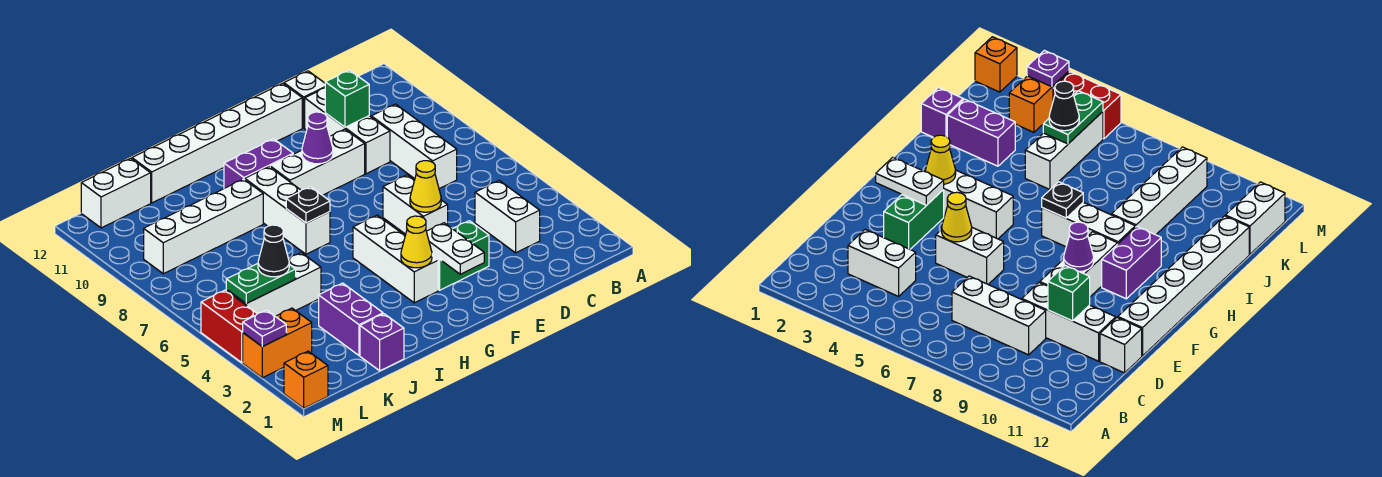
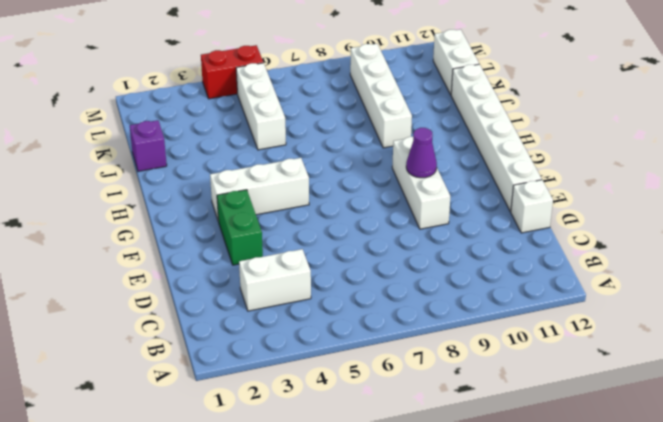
none -> white brick C7:C9 level 1
none -> white brick D9:D11 level 1
none -> white brick E5:E6 level 1

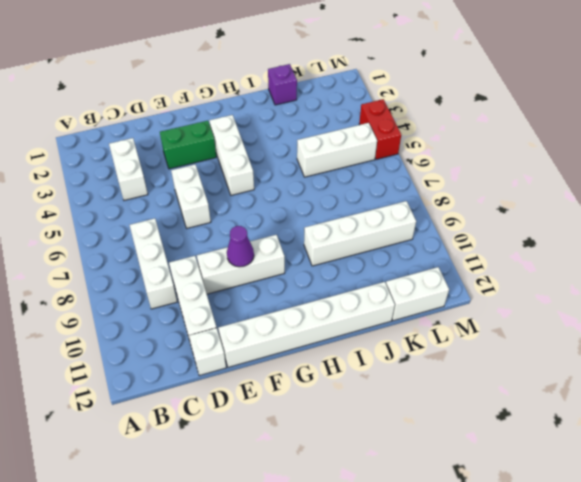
none -> purple brick G10:H10 level 1
none -> white brick H7:H9 level 1
none -> purple brick J2:J3 level 1

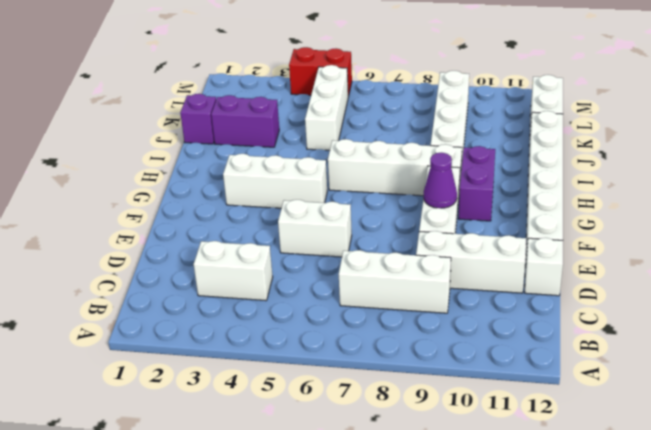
white brick H6:H9 level 1 -> white brick H7:H9 level 1
none -> green brick E3:F3 level 1
none -> orange brick L3:M3 level 1
none -> orange brick M1 level 1

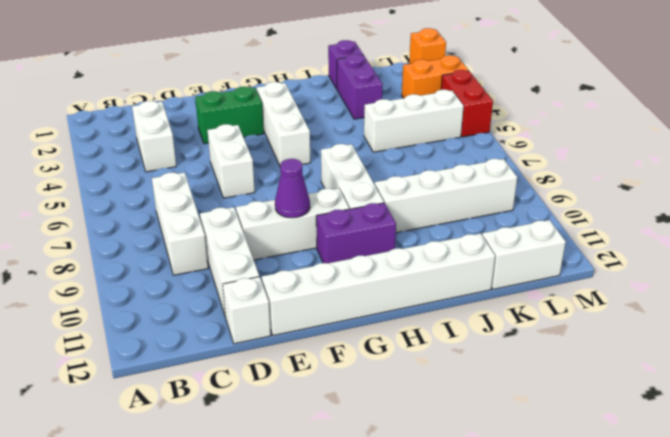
none -> green brick D10 level 2
none -> yellow cone E5 level 2
none -> white plate F2:F3 level 2

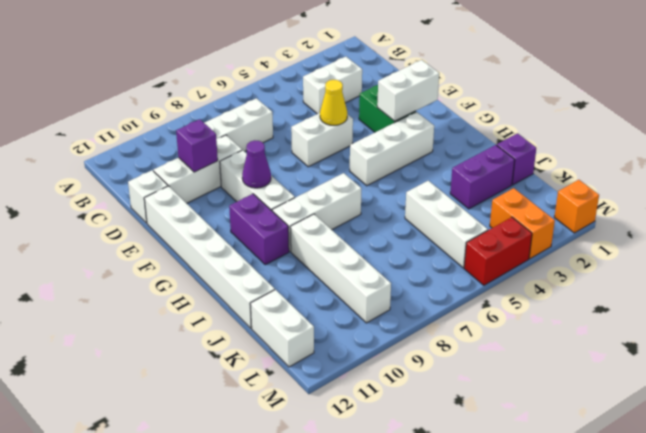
purple brick D10 level 2 -> green brick D10 level 2
white brick F2:F3 level 2 -> white plate F2:F3 level 2
none -> yellow cone G3 level 2
none -> black plate H7 level 2
none -> green plate K5:L5 level 2

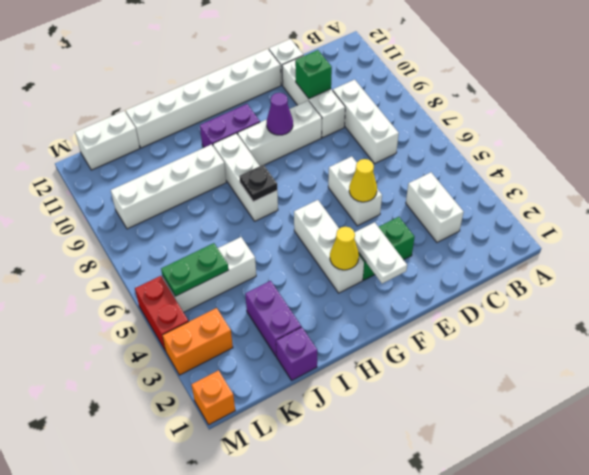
none -> purple plate M3 level 2
none -> black cone K5 level 3

